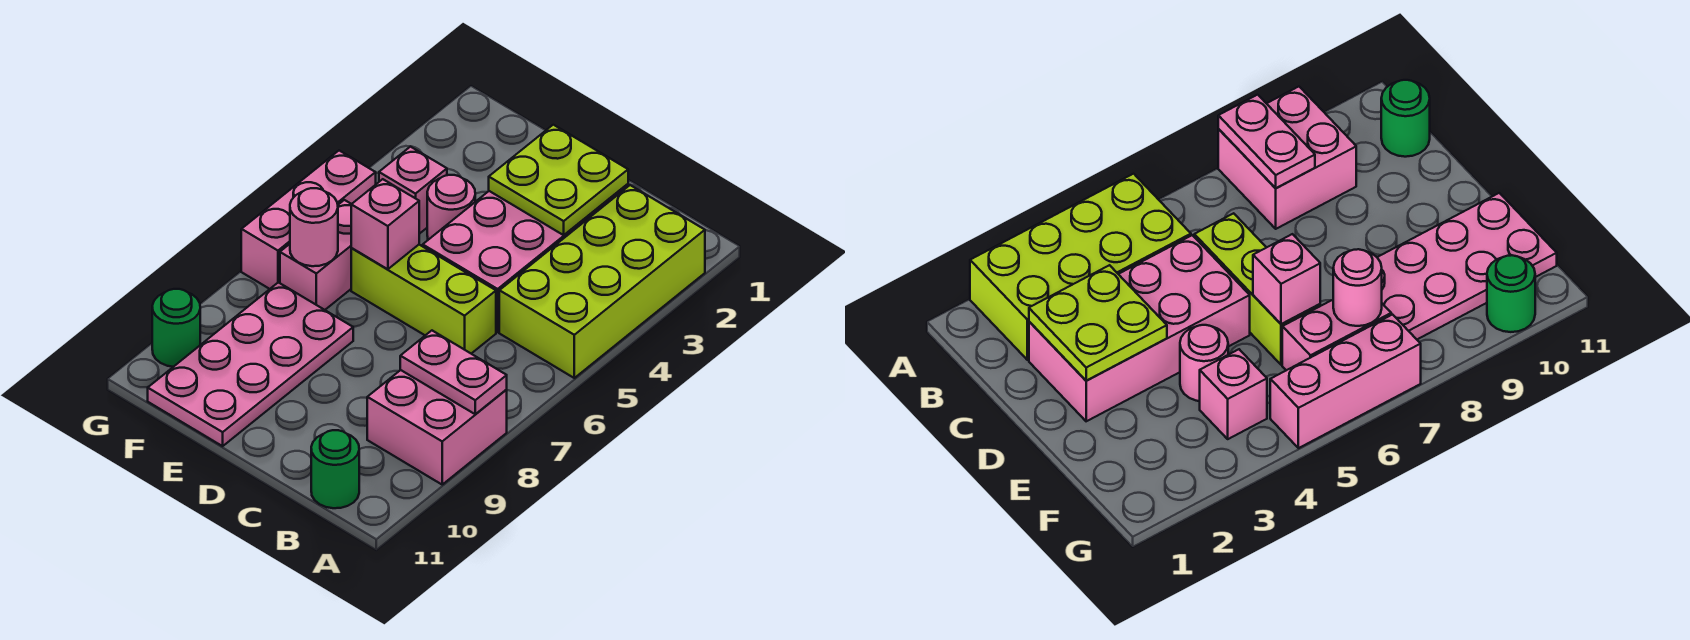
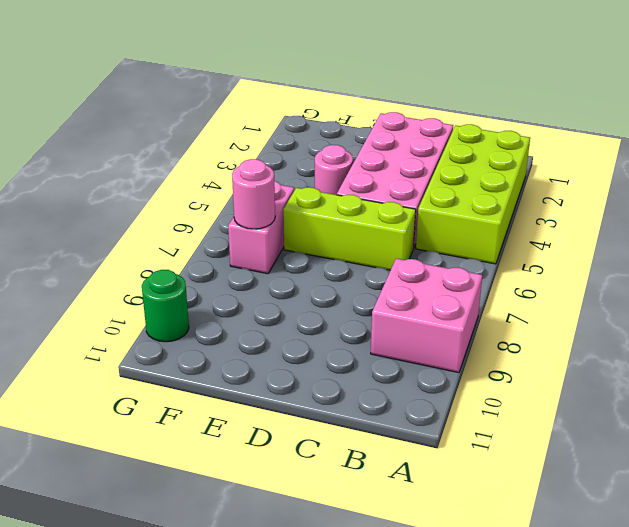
none -> green round brick B11 level 1
none -> pink plate E8:F11 level 1
none -> pink brick F4 level 1

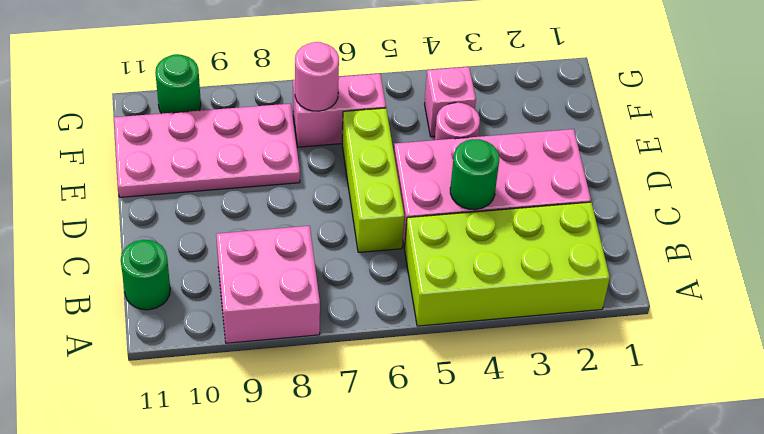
green round brick C4 level 2 -> none
none -> pink brick G5:G7 level 1
none -> pink plate A8:B8 level 2
none -> lime plate C2:D3 level 2

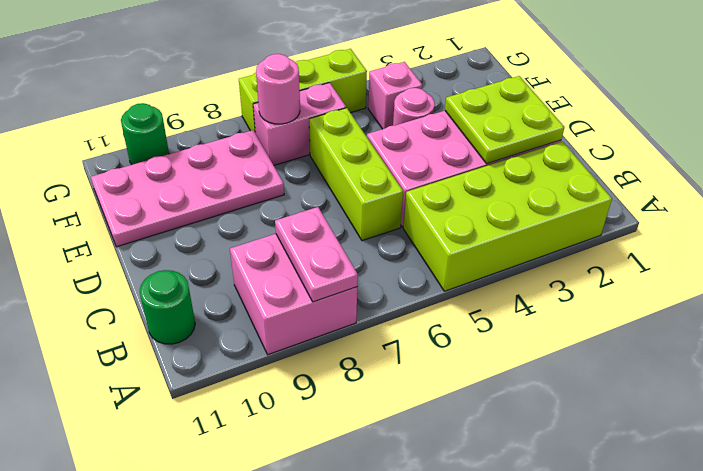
lime brick G5:G7 level 1 -> pink brick G5:G7 level 1
none -> pink brick E6 level 2

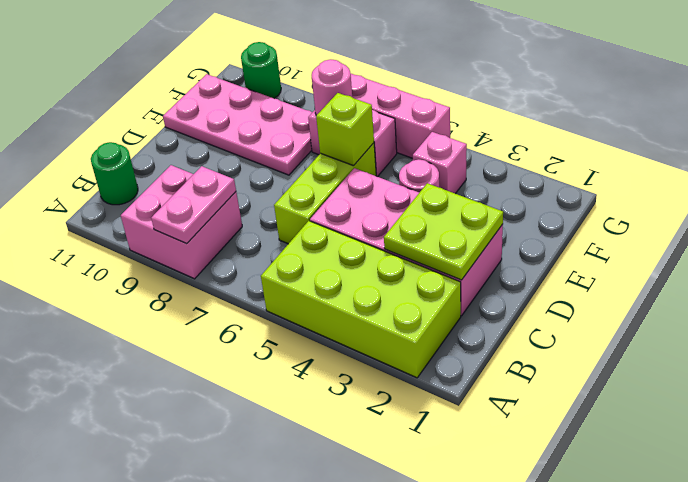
lime brick E6 level 2 -> pink brick E6 level 2

